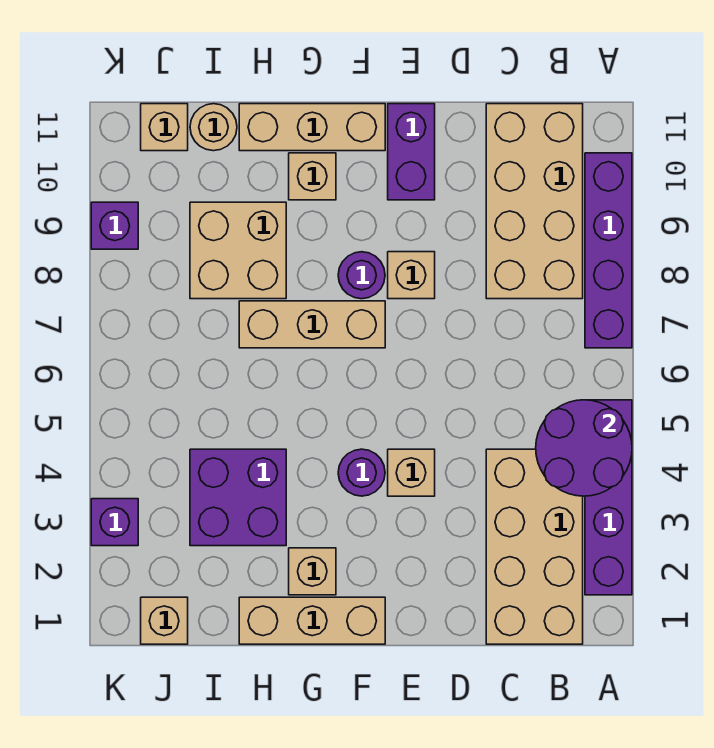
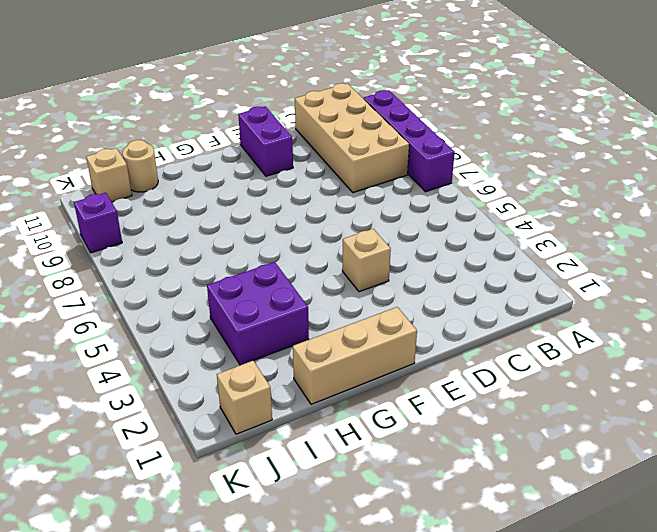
none -> purple brick A2:A5 level 1
none -> tan brick B1:C4 level 1
none -> tan brick E8 level 1

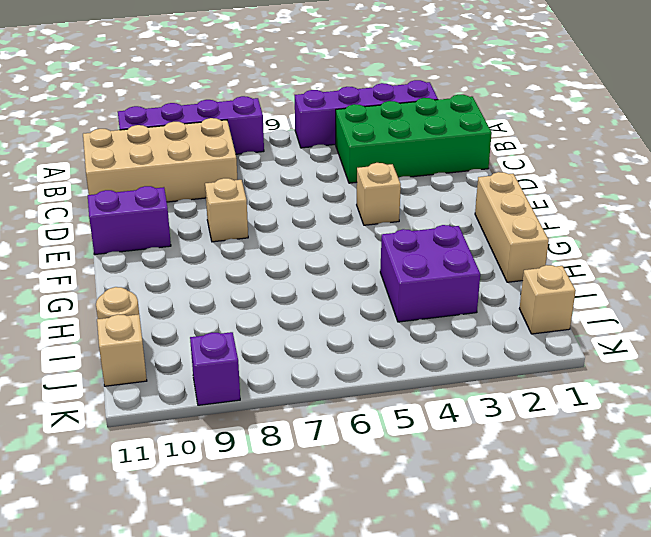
green brick B1:C4 level 1 -> tan brick B1:C4 level 1
none -> purple round brick F4 level 1
none -> tan brick F7:H7 level 1
none -> purple round brick F8 level 1

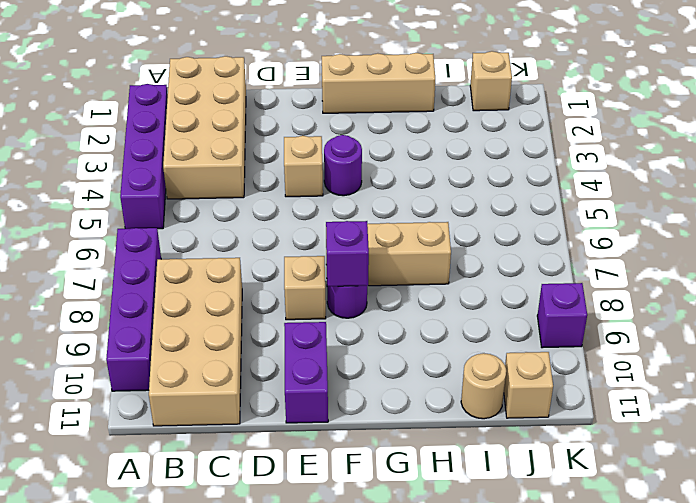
purple brick F8 level 2 -> purple brick K3 level 1
none -> tan brick F11:H11 level 1
none -> tan brick G2 level 1
none -> tan brick G10 level 1

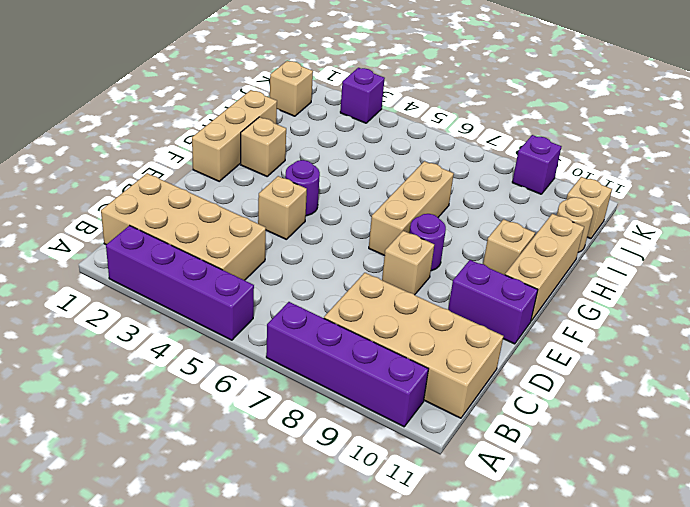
none -> purple brick H3:I4 level 1
none -> tan brick H8:I9 level 1
none -> purple round brick A4:B5 level 2

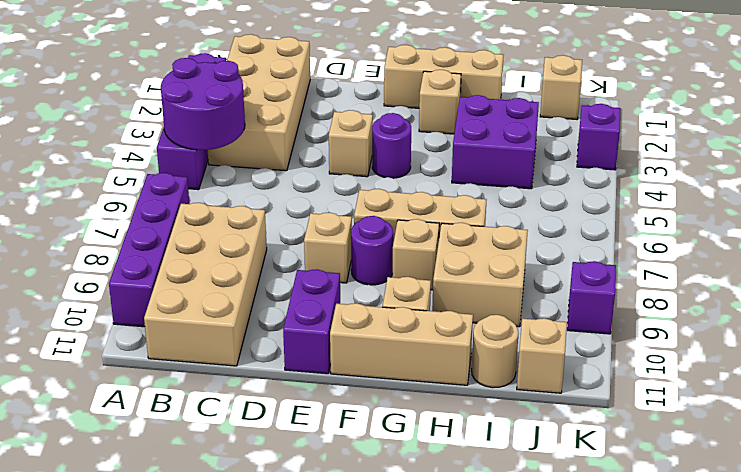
tan brick G8 level 1 -> none

